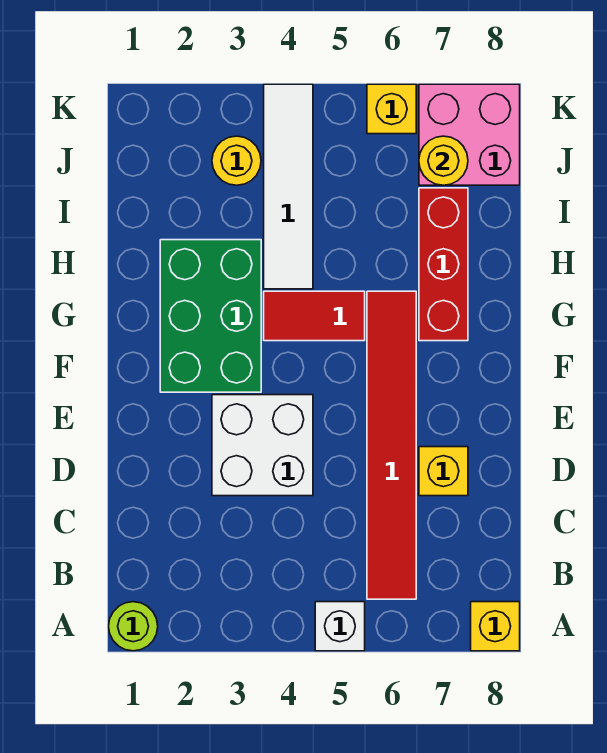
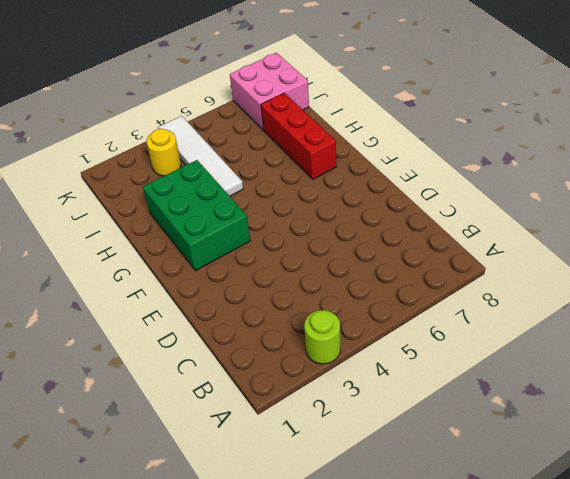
lime round brick A3 level 1 -> lime round brick A1 level 1
none -> white brick A5 level 1
none -> yellow brick A8 level 1
none -> red tile B6:G6 level 1

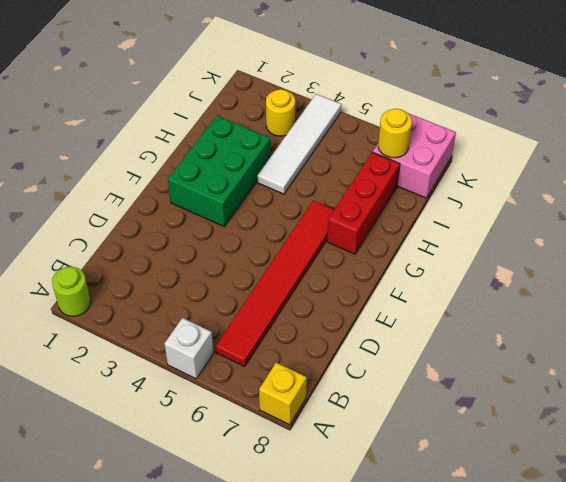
none -> white brick D3:E4 level 1
none -> yellow brick D7 level 1
none -> red tile G4:G5 level 1

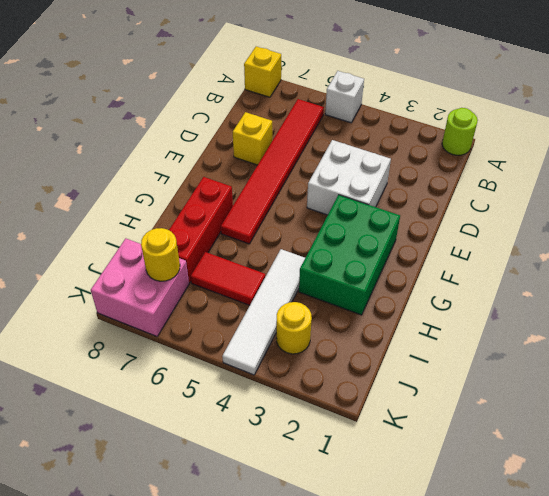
red tile I5:I6 level 1 -> red tile G4:G5 level 1
none -> yellow brick K6 level 1

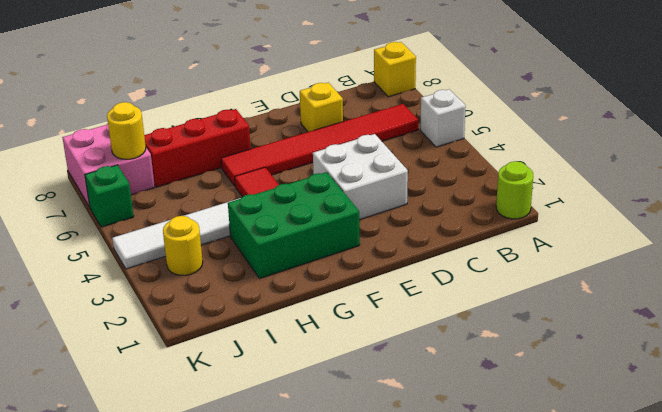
green brick K6 level 1 -> yellow brick K6 level 1

